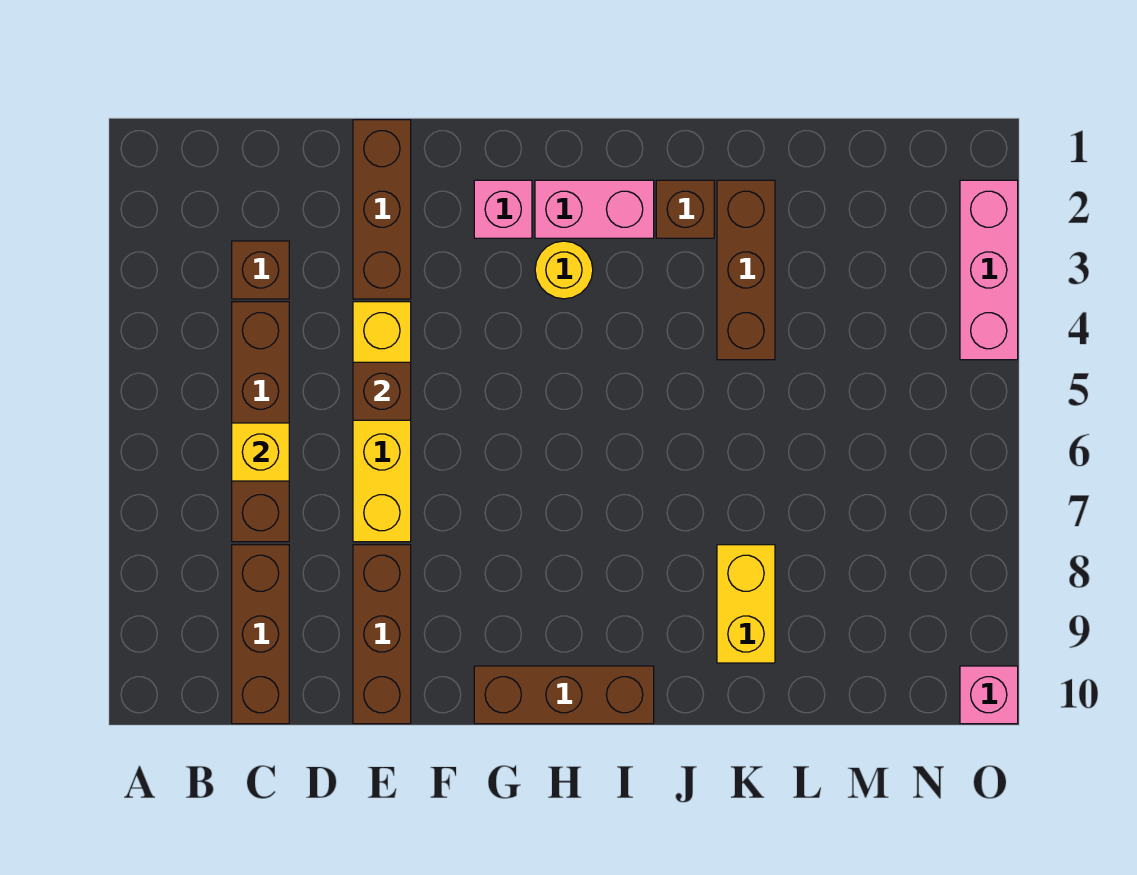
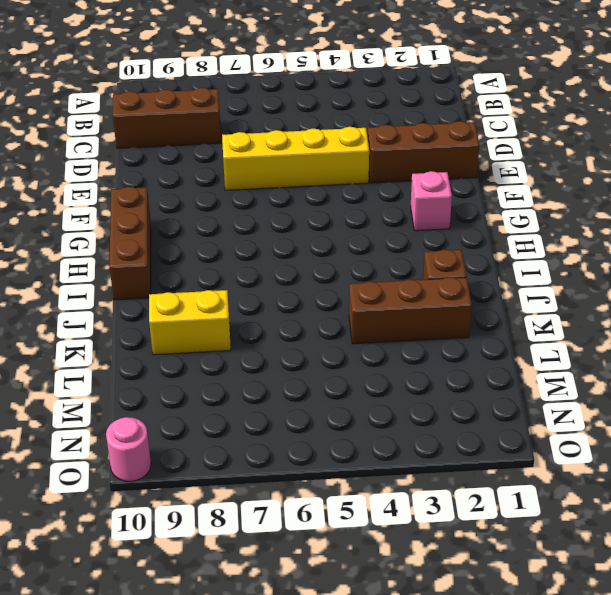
pink round brick O10 level 1 -> pink brick O10 level 1
none -> brown brick C3 level 1
none -> brown brick C4:C7 level 1
none -> brown brick E8:E10 level 1

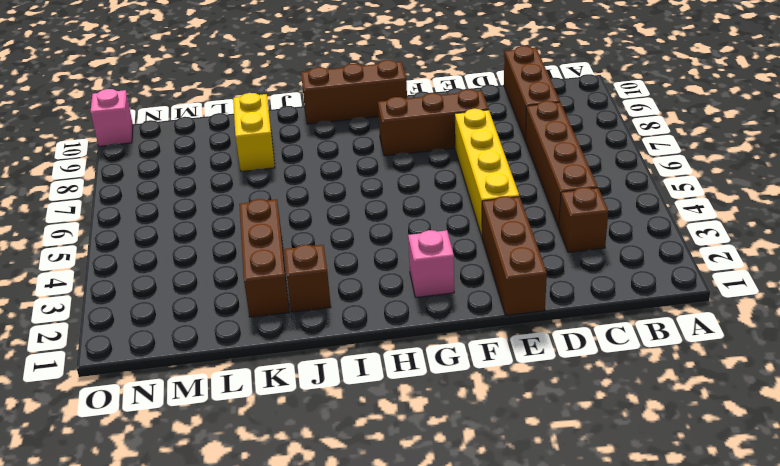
brown brick E8:G8 level 1 -> brown brick E8:E10 level 1
none -> pink brick H2:I2 level 1
none -> yellow round brick H3 level 1
none -> pink brick O2:O4 level 1

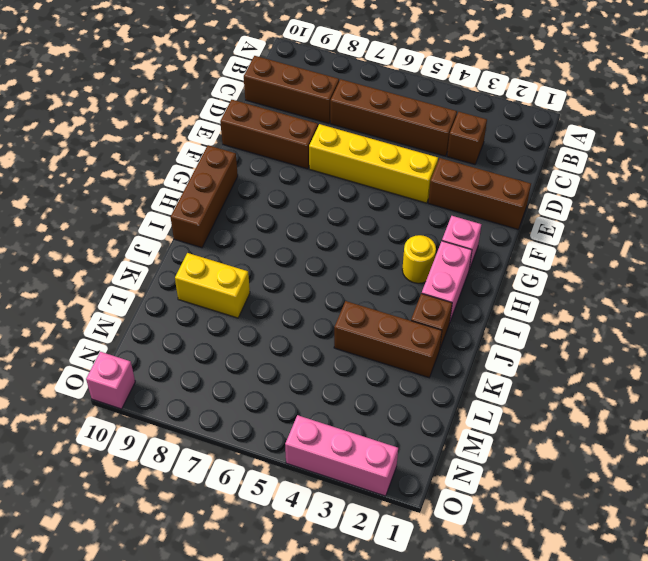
none -> yellow brick C6 level 2
none -> brown brick E5 level 2

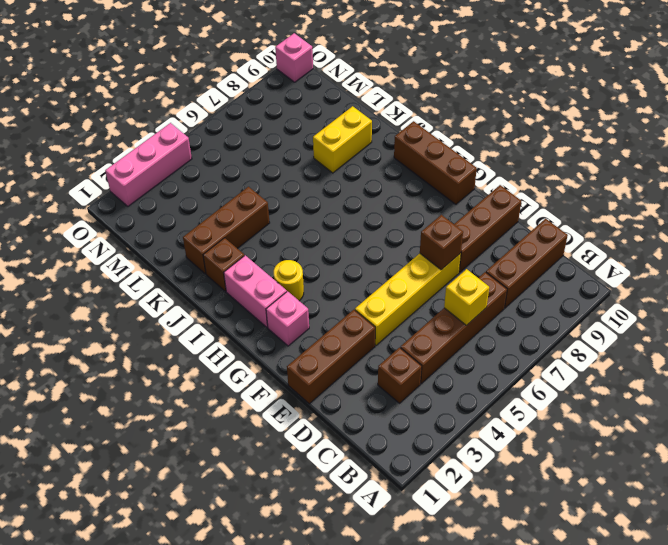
brown brick E7 level 2 -> brown brick E5 level 2

